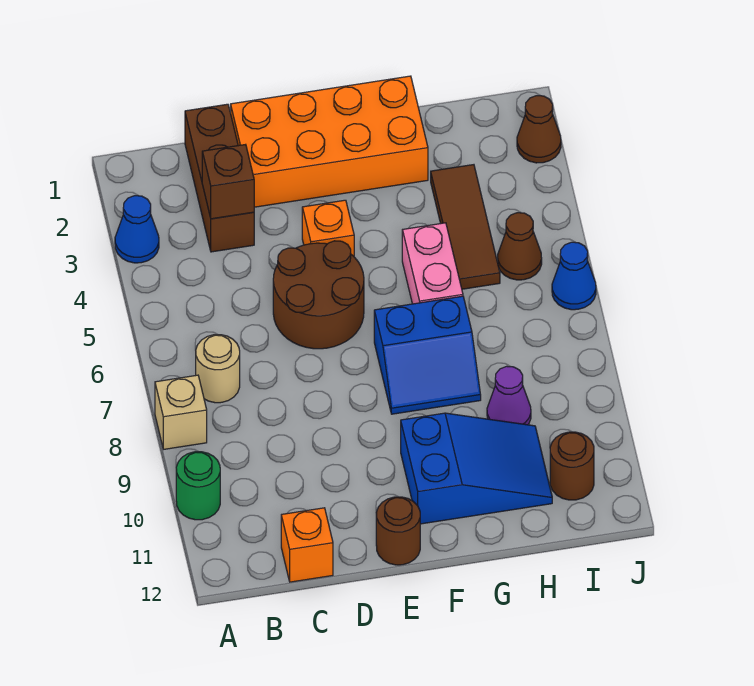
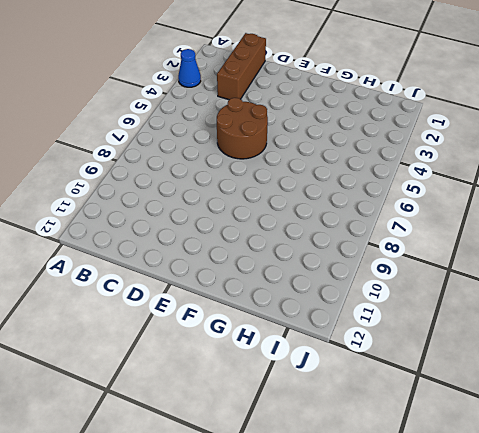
none -> tan brick A8 level 1
none -> green round brick A10 level 1
none -> tan round brick B7 level 1

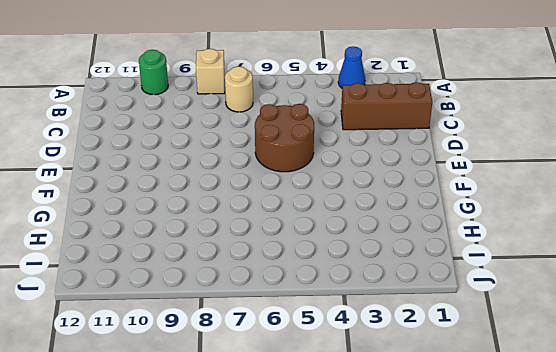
none -> orange brick C12 level 1
none -> orange brick D1:G2 level 1
none -> orange brick E4 level 1

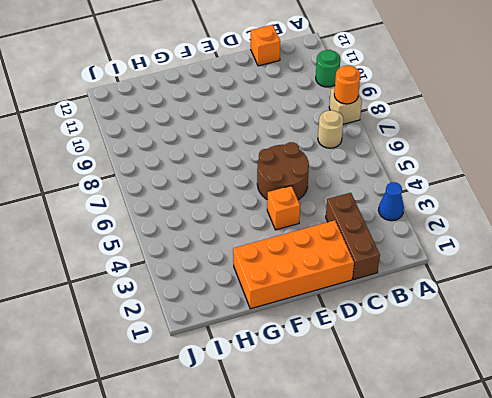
orange round brick A8 level 2 -> none
none -> brown round brick E12 level 1
none -> blue slope F7:G8 level 1 top 7
none -> blue slope F10:H11 level 1 top F

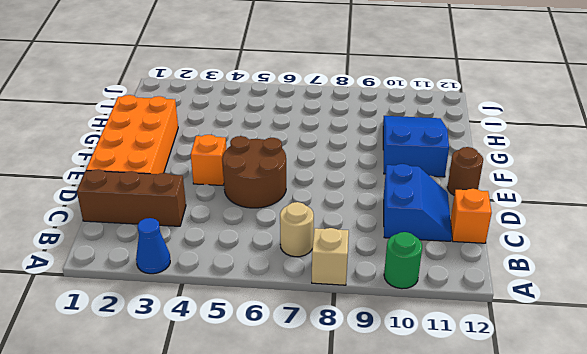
blue slope C10:D11 level 1 top 10 -> blue slope F7:G8 level 1 top 7
none -> pink brick G5:G6 level 1
none -> brown tile H3:H5 level 1
none -> purple cone H9 level 1

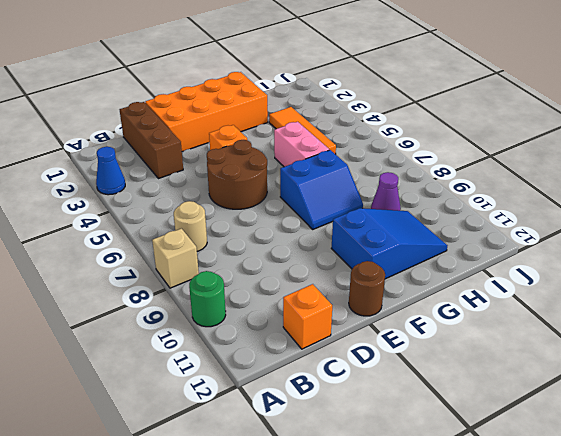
orange tile H3:H5 level 1 -> brown tile H3:H5 level 1
none -> brown cone I5 level 1
none -> brown round brick I11 level 1
none -> brown cone J2 level 1

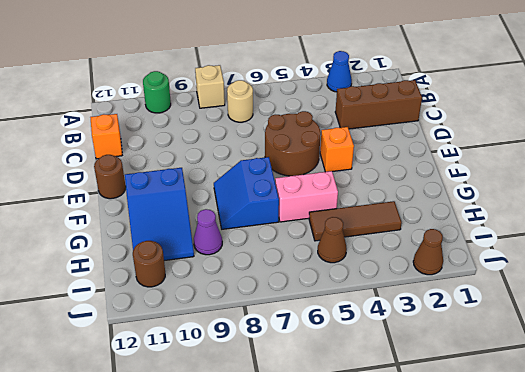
none -> orange brick D1:G2 level 1
none -> blue cone J6 level 1
none -> brown brick C3 level 2

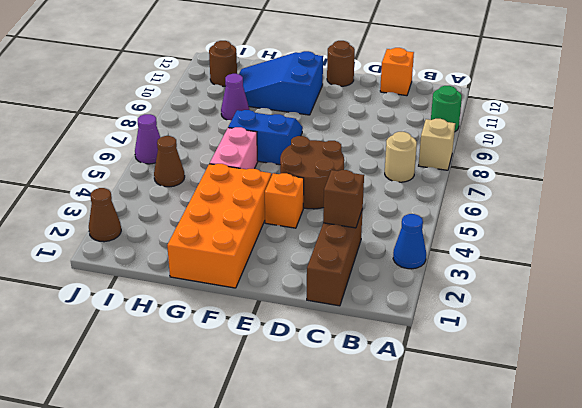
orange brick F1:G4 level 1 -> orange brick D1:G2 level 1
purple cone J6 level 1 -> blue cone J6 level 1
none -> brown tile H3:H5 level 1

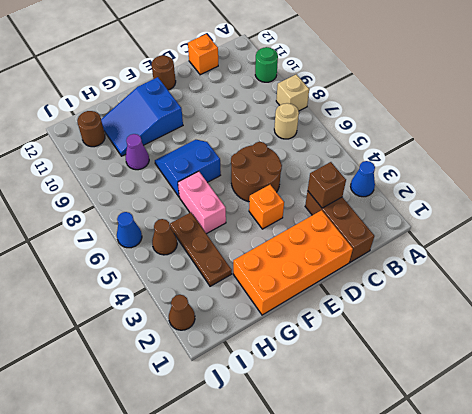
brown plate H3:H5 level 1 -> brown tile H3:H5 level 1

